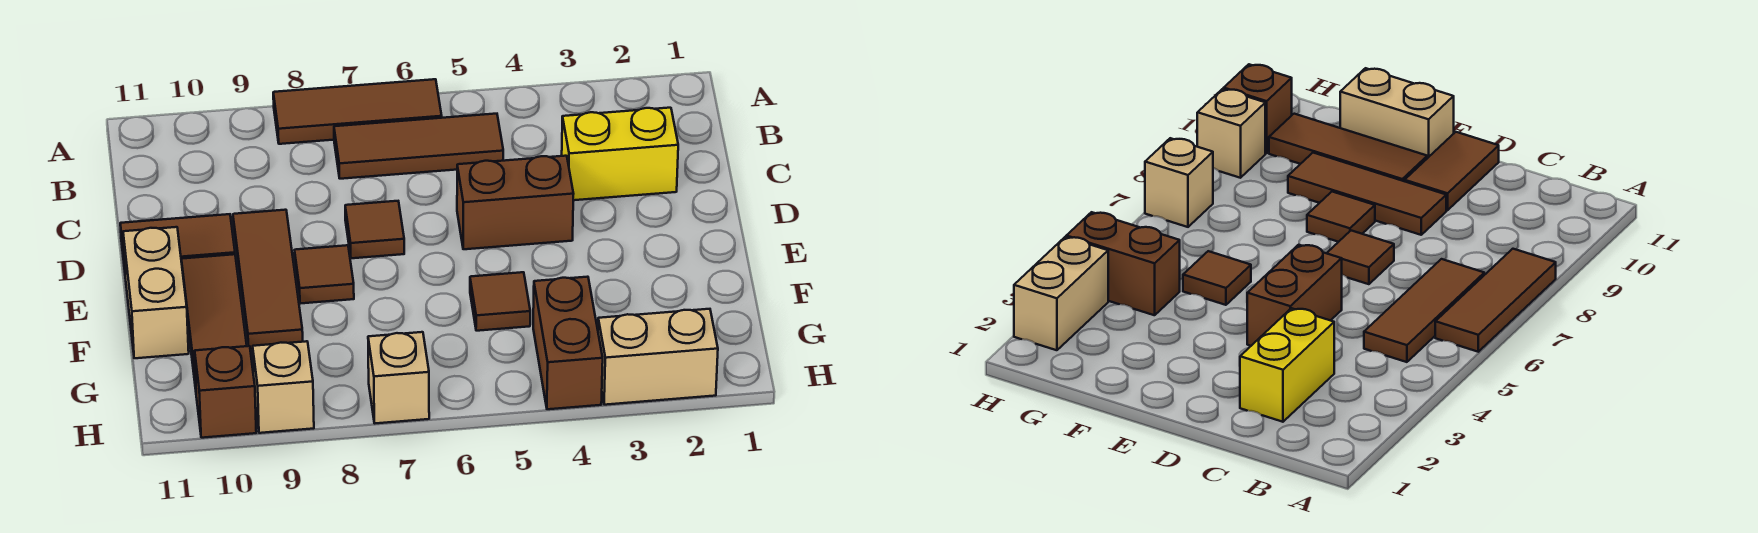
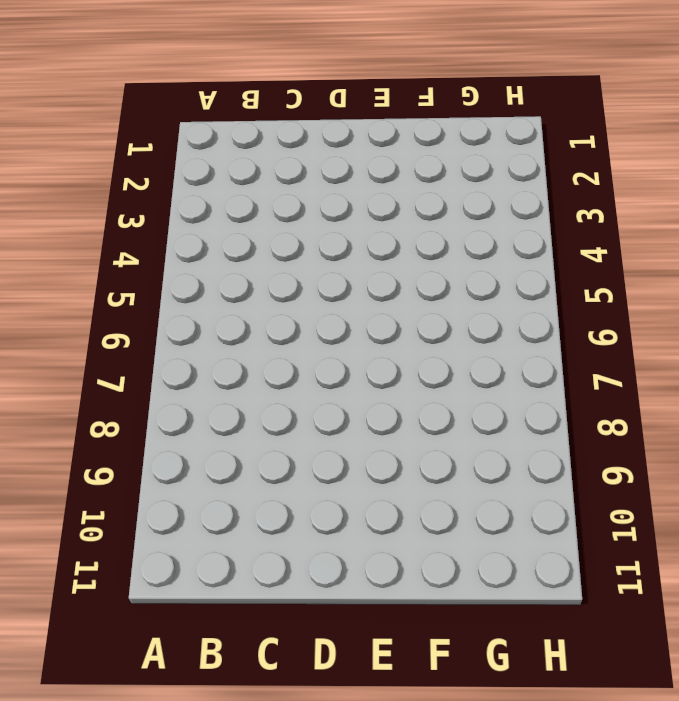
none -> brown tile A6:A8 level 1
none -> brown tile B5:B7 level 1
none -> yellow brick C2:C3 level 1

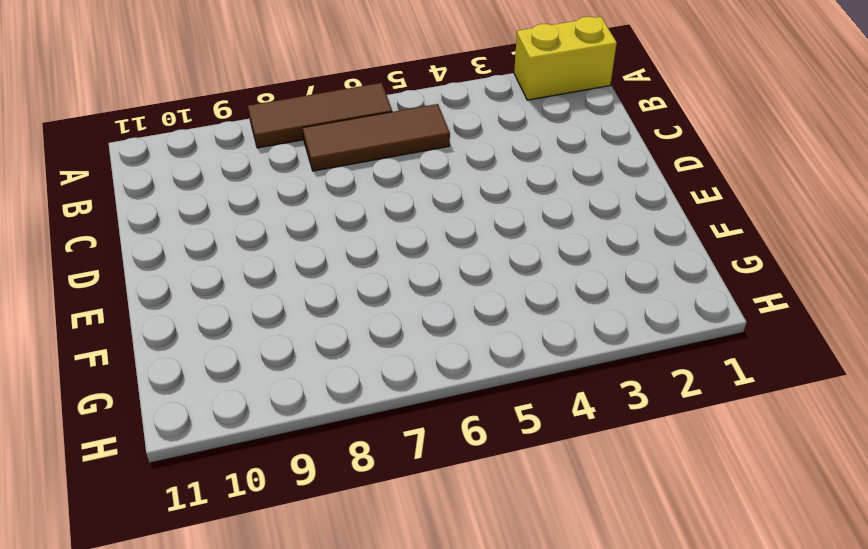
yellow brick A1:A2 level 1 -> yellow brick C2:C3 level 1
none -> brown brick D4:D5 level 1
none -> brown tile D7 level 1
none -> brown tile D9:F9 level 1

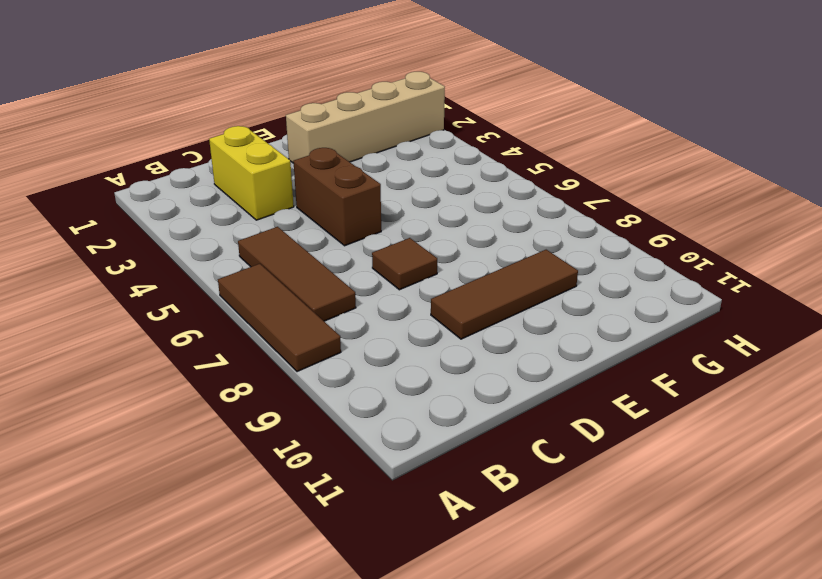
tan brick E2:H2 level 1 -> tan brick H2:H3 level 1
none -> brown tile D10:D11 level 1
none -> brown tile E8 level 1
none -> brown tile E10:G10 level 1

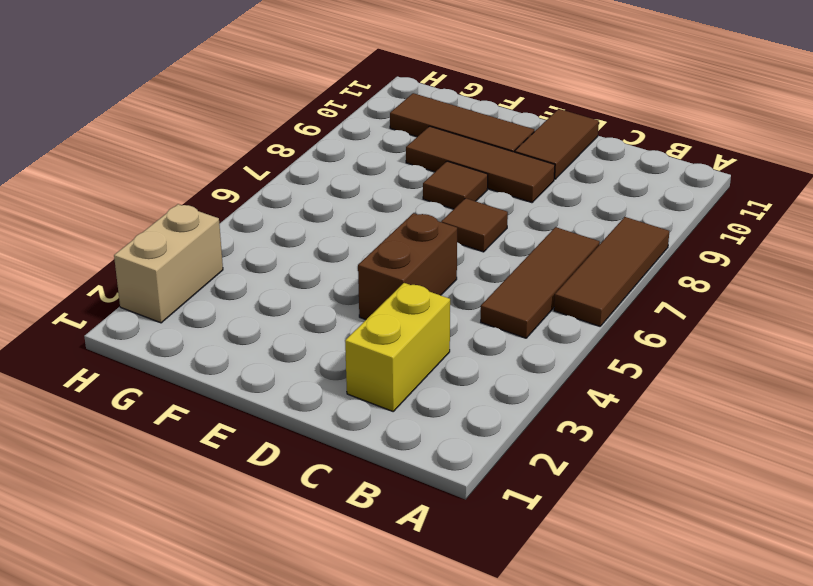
none -> tan brick E11:F11 level 1
none -> brown tile F5 level 1
none -> brown brick G4:H4 level 1

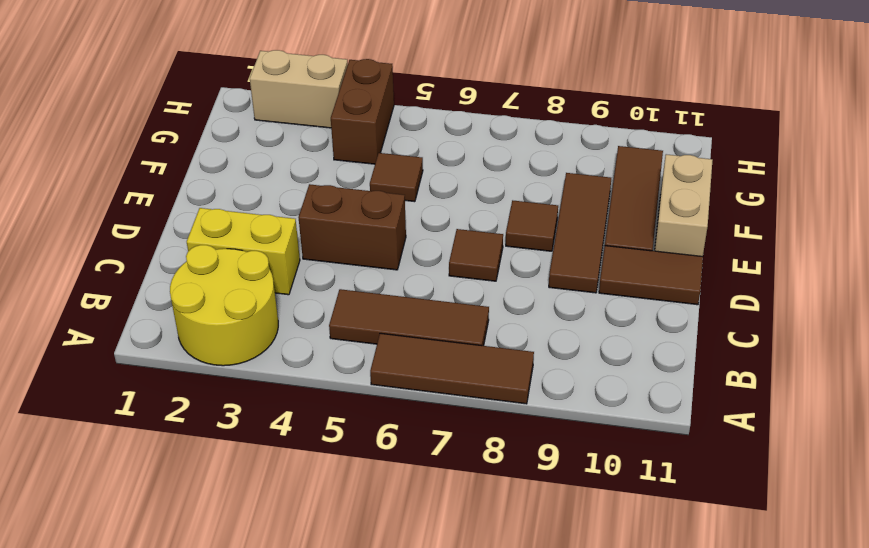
yellow round brick A2:B3 level 1 -> none
none -> tan brick H7 level 1
none -> tan brick H9 level 1
none -> brown brick H10 level 1

